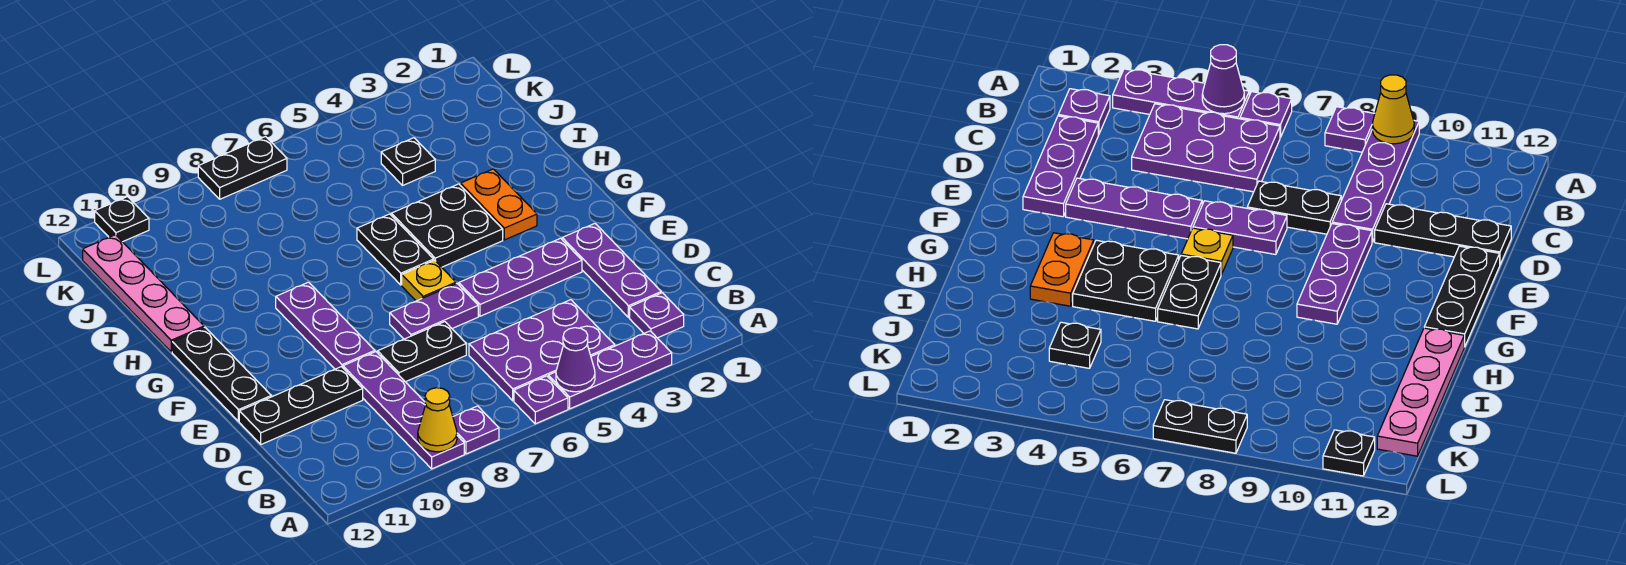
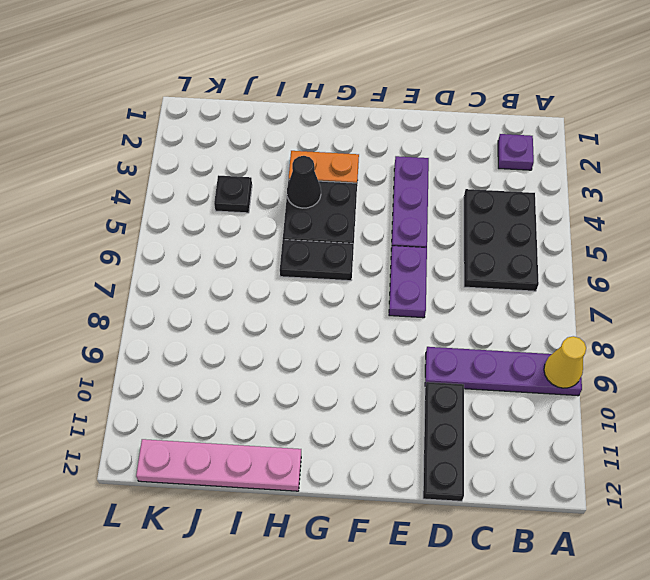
black plate B4:C6 level 1 -> purple plate B4:C6 level 1
black cone H4 level 2 -> none
none -> purple plate A3:A5 level 1
none -> purple plate A6 level 1
none -> purple plate A8 level 1

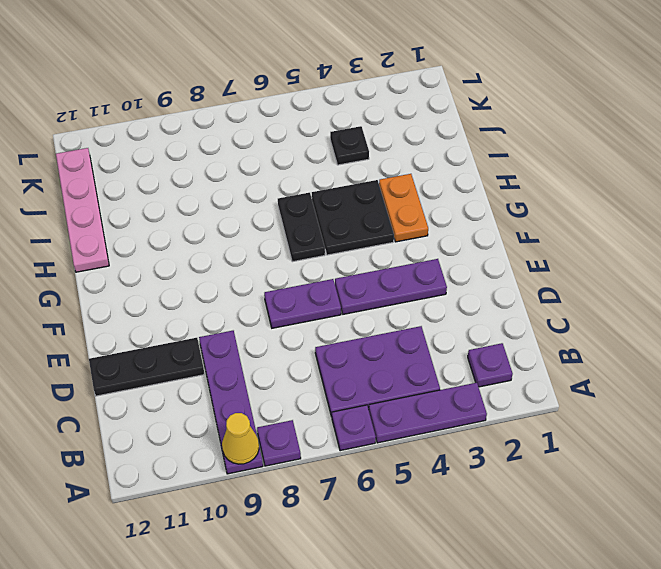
none -> purple plate C2:E2 level 1
none -> black plate D7:D8 level 1
none -> purple plate E9:G9 level 1

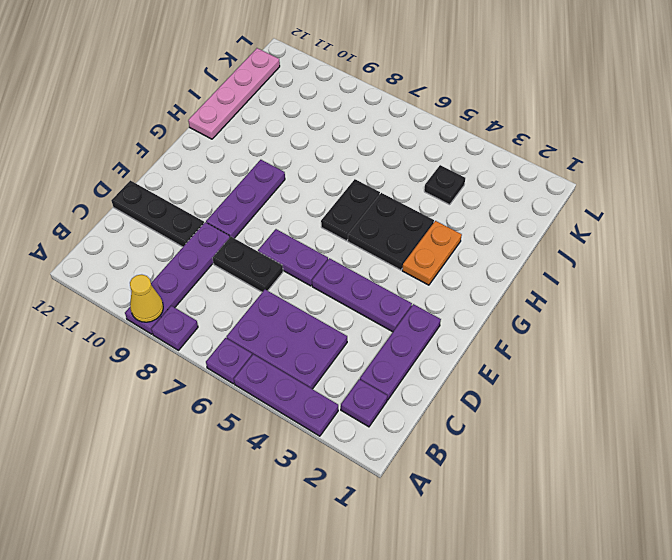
none -> black plate E12:G12 level 1
none -> yellow plate F6 level 1
none -> black plate L7:L8 level 1

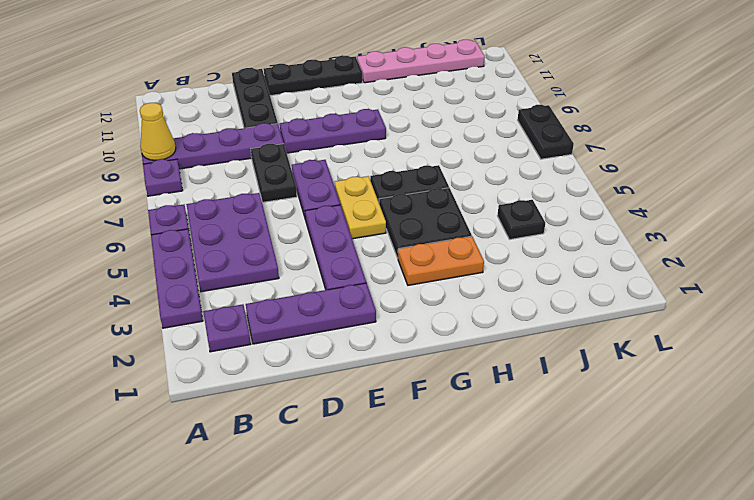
yellow plate F5:F6 level 1 -> yellow plate F6 level 1
none -> black plate L11 level 1
none -> purple cone A5 level 2

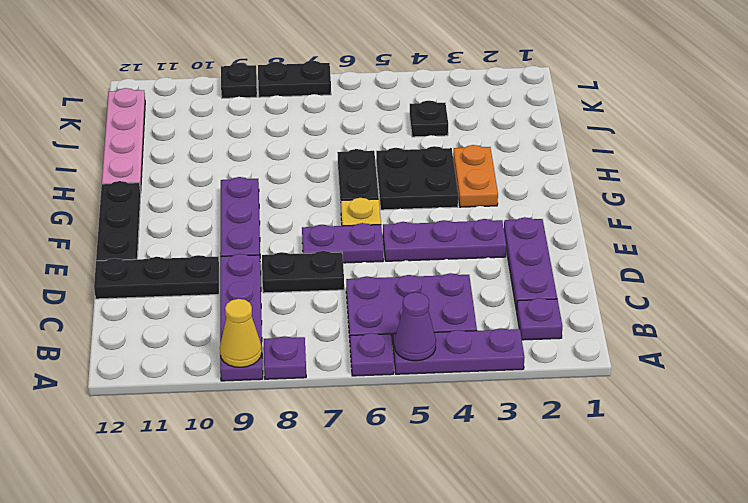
black plate L9 level 1 -> black plate L11 level 1

